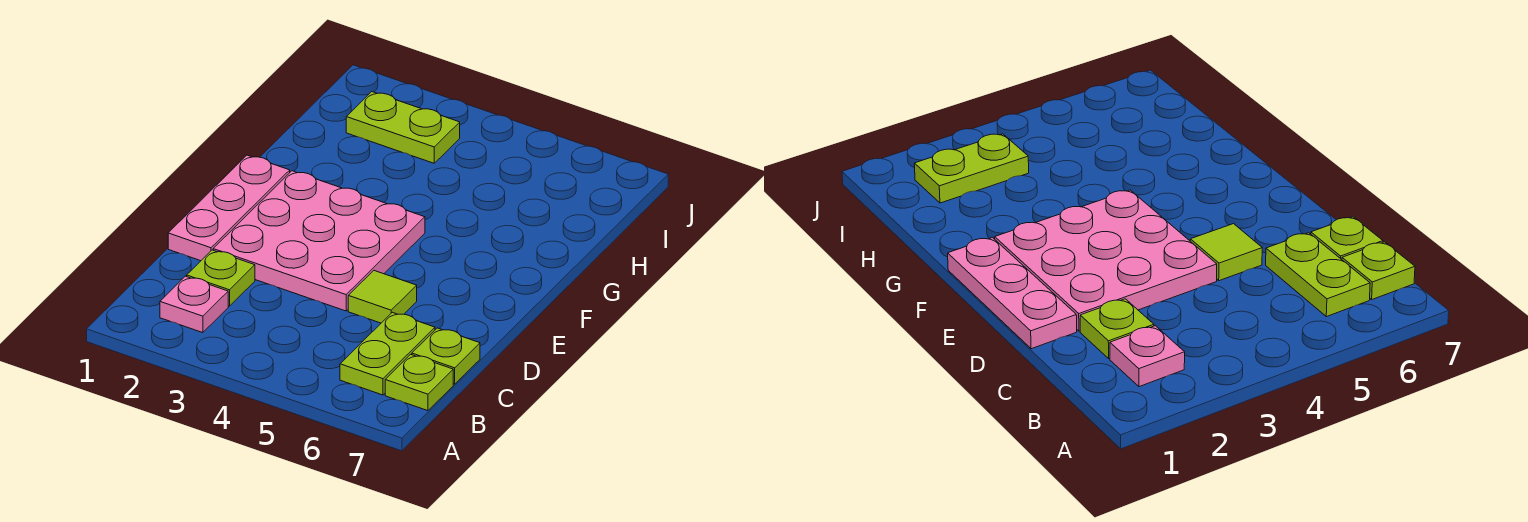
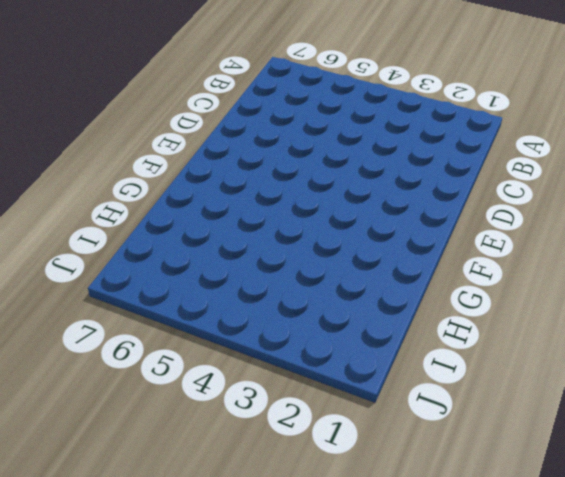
none -> pink plate B2 level 1
none -> lime plate B6:C6 level 1

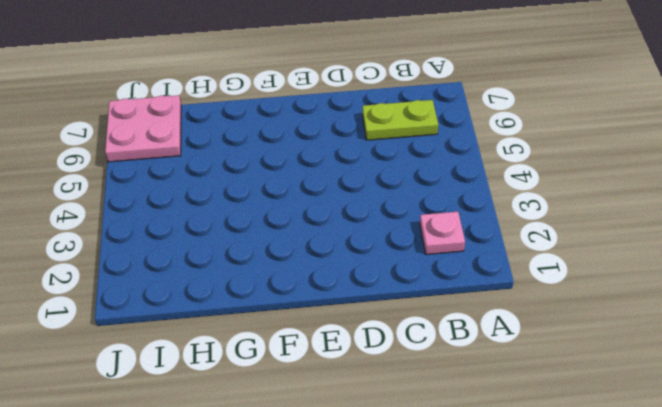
pink plate I6:J7 level 1 -> none
none -> lime plate B7 level 1
none -> lime plate C2 level 1

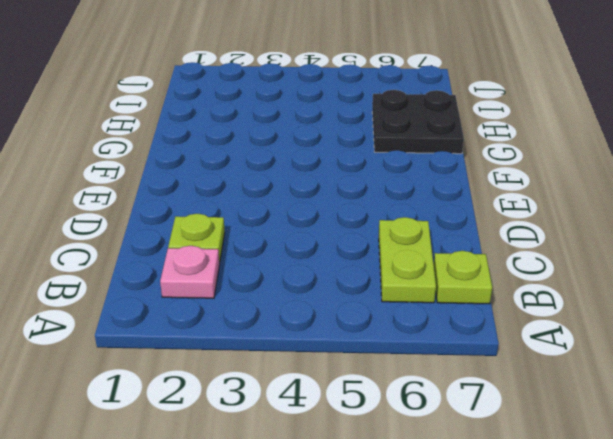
black plate G6:H7 level 1 -> none
none -> lime plate C7 level 1
none -> pink plate D1:F1 level 1

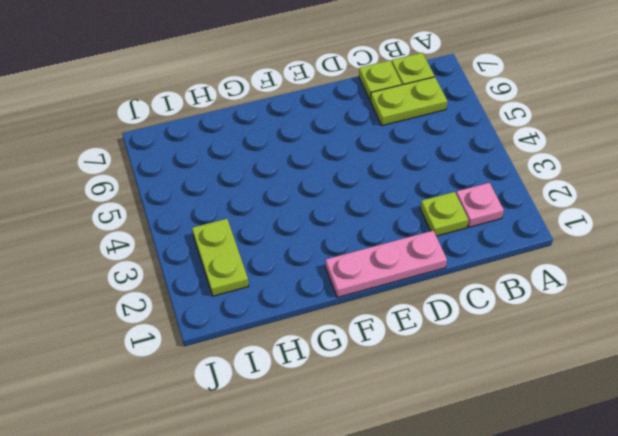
none -> pink plate D2:F4 level 1
none -> lime tile D5 level 1

